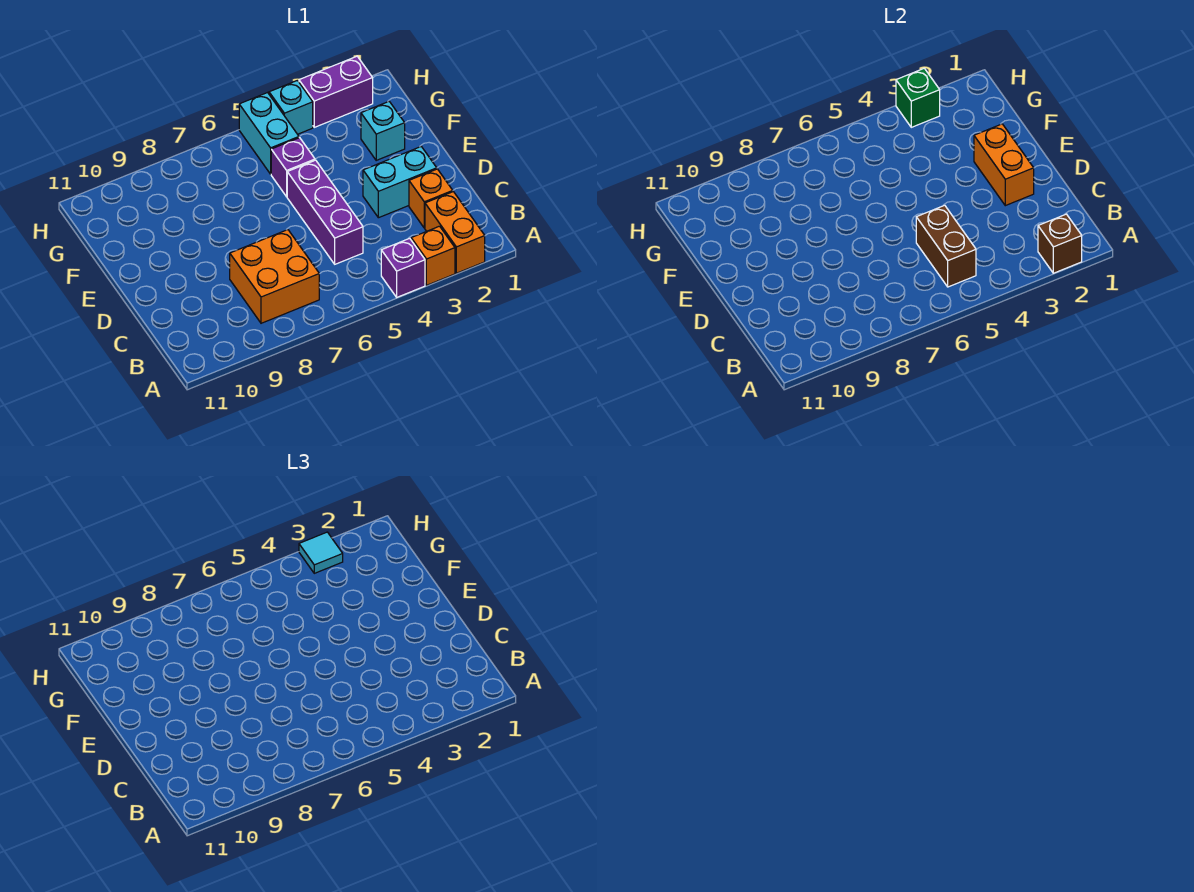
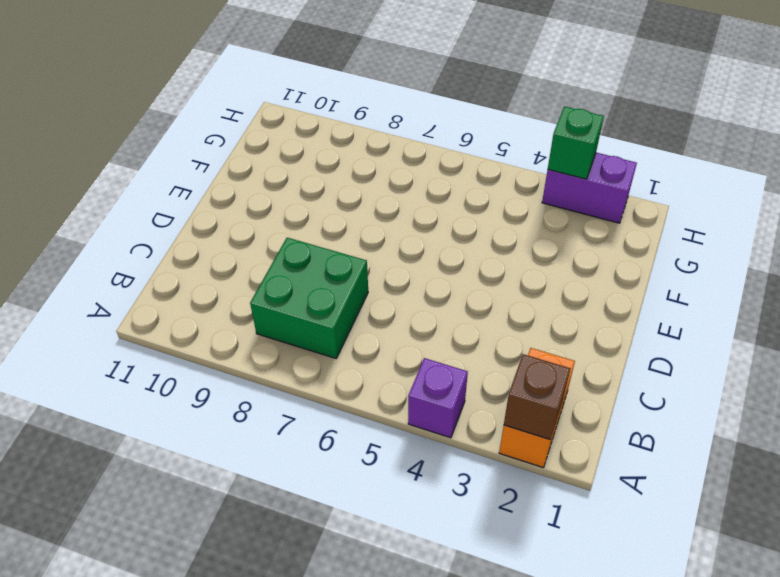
green brick B7:C8 level 1 -> orange brick B7:C8 level 1
none -> orange brick A3 level 1
none -> orange brick C2 level 1
none -> purple brick C5:E5 level 1

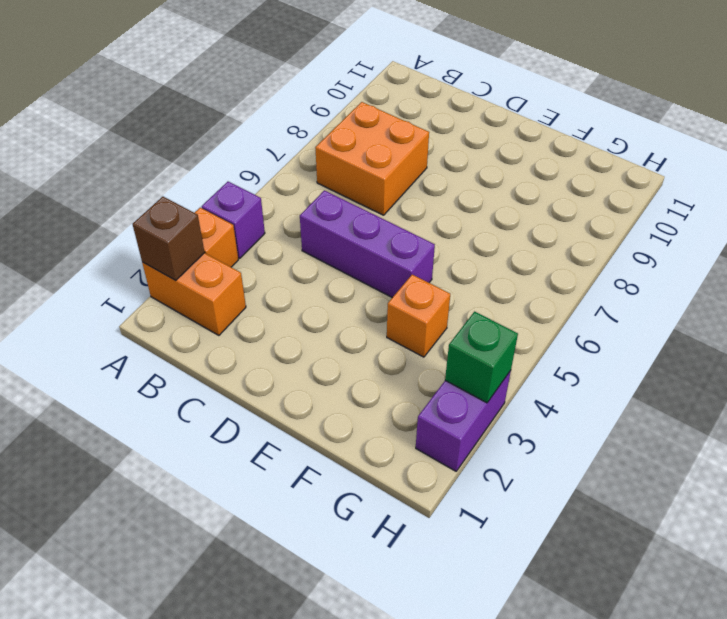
orange brick F4 level 1 -> orange brick C2 level 1
none -> cyan brick D2:D3 level 1
none -> cyan brick F2 level 1
none -> purple brick F5 level 1

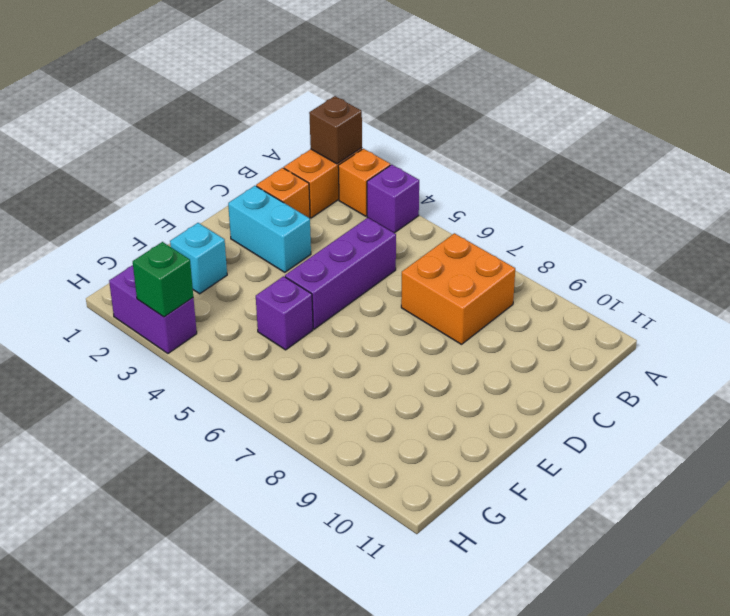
none -> cyan brick G5:H5 level 1
none -> cyan brick H4 level 1
none -> brown brick B5:C5 level 2

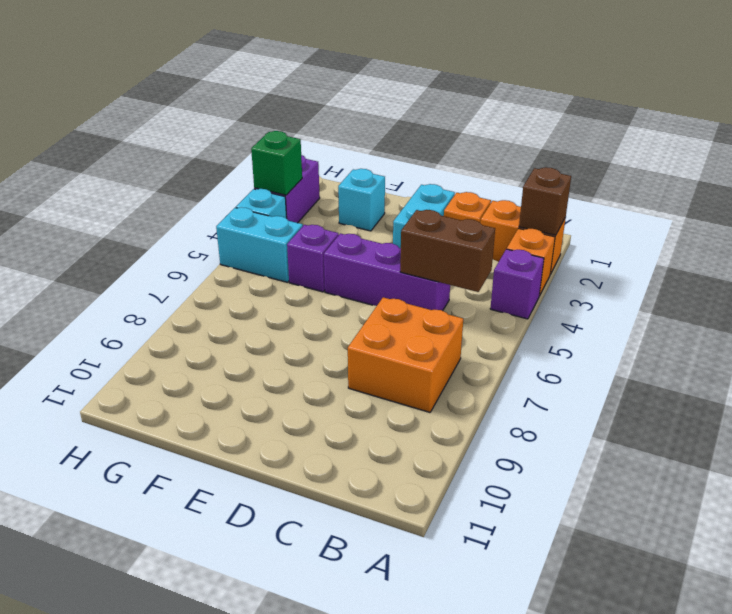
none -> orange brick D2:E2 level 2
none -> cyan tile H3 level 3

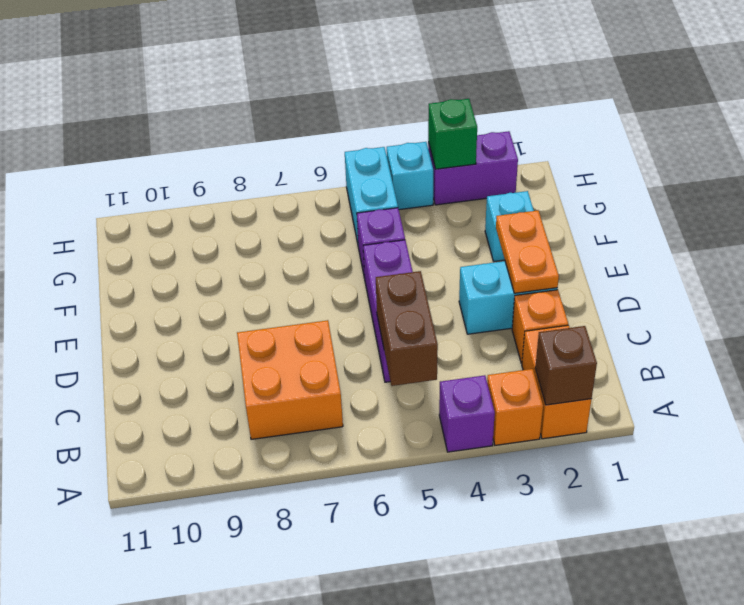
orange plate D2:E2 level 2 -> orange brick D2:E2 level 2
none -> cyan tile H3 level 3

